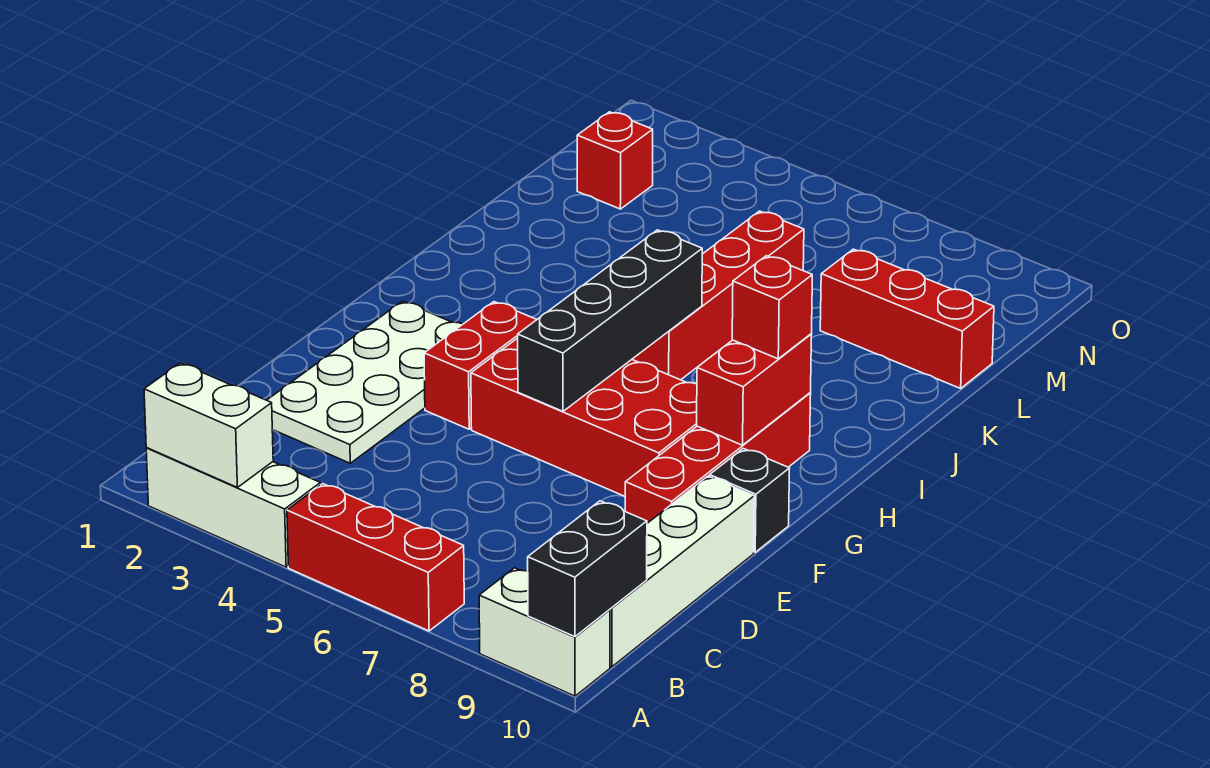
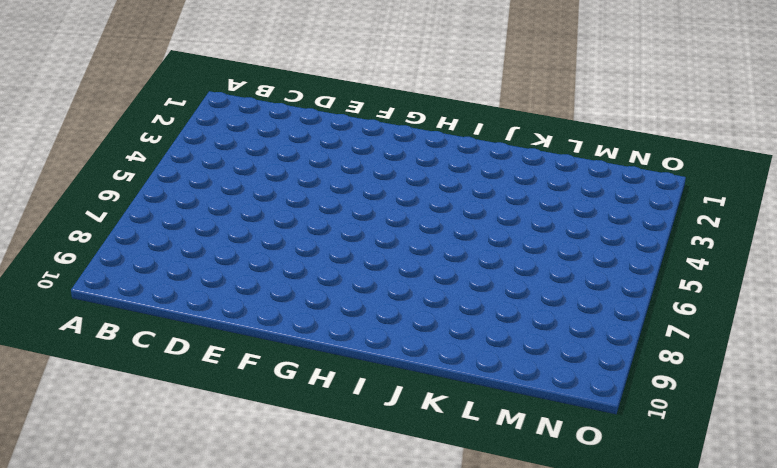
none -> white brick A2:A4 level 1
none -> red brick A5:A7 level 1
none -> white brick A9:A10 level 1

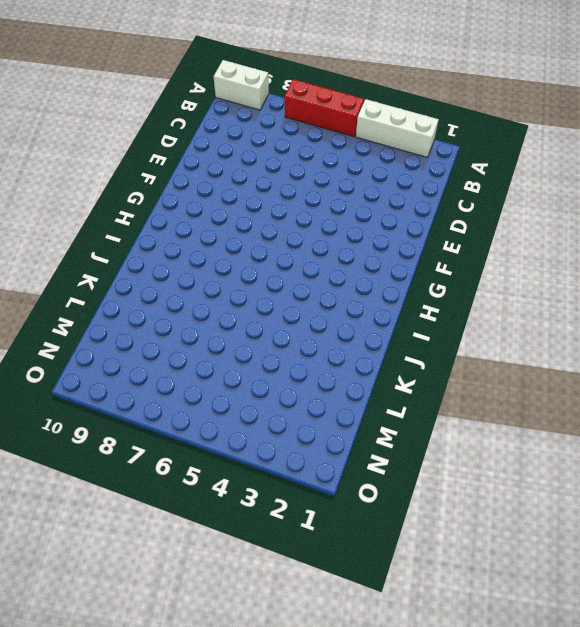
none -> white brick B10:E10 level 1
none -> white plate D2:G3 level 1
none -> red brick E9:H9 level 1

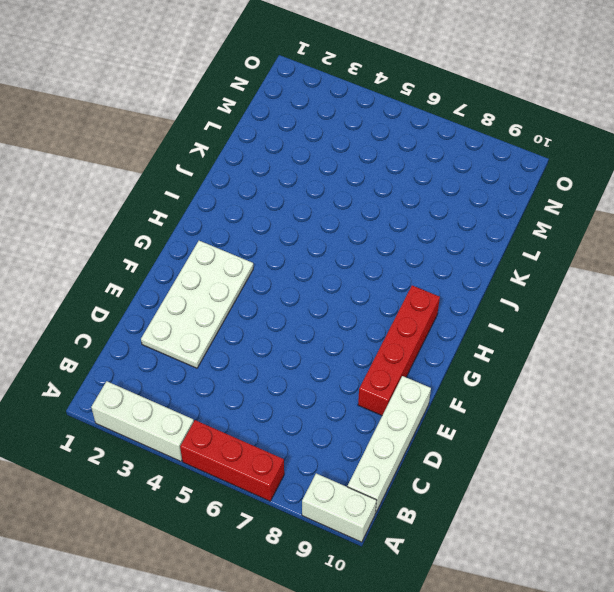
none -> red brick F4:G4 level 1
none -> red brick F5:G8 level 1
none -> black brick F10 level 1

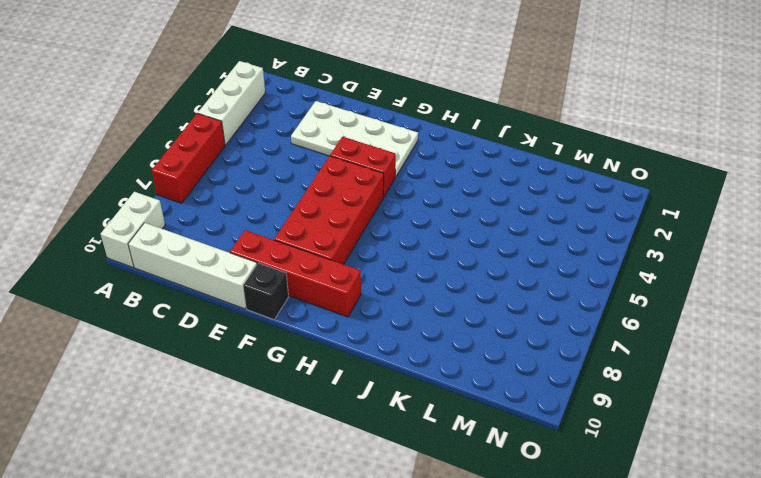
none -> red brick I6:L6 level 1
none -> red brick L8:L10 level 1
none -> red brick M2 level 1

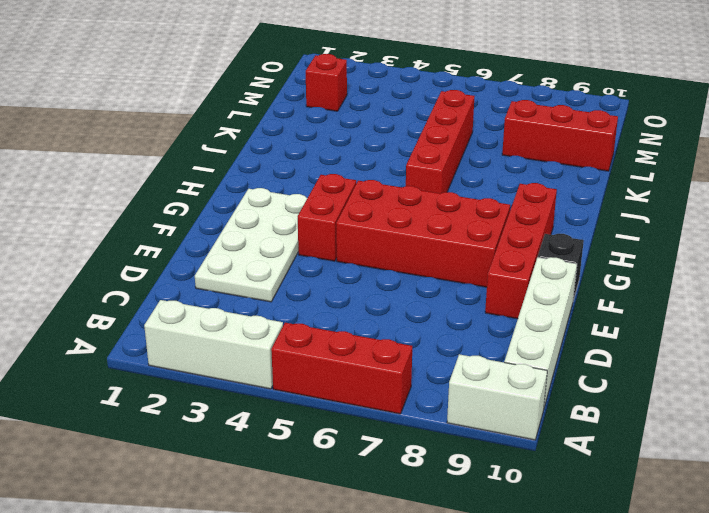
none -> white brick A2:A3 level 2
none -> black brick A10:B10 level 2
none -> black brick F6:I6 level 2

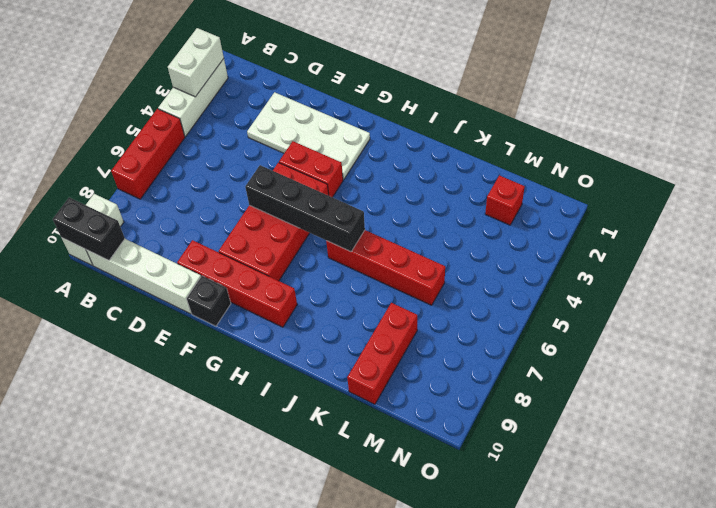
none -> red brick G9:H9 level 2
none -> red brick H9 level 3

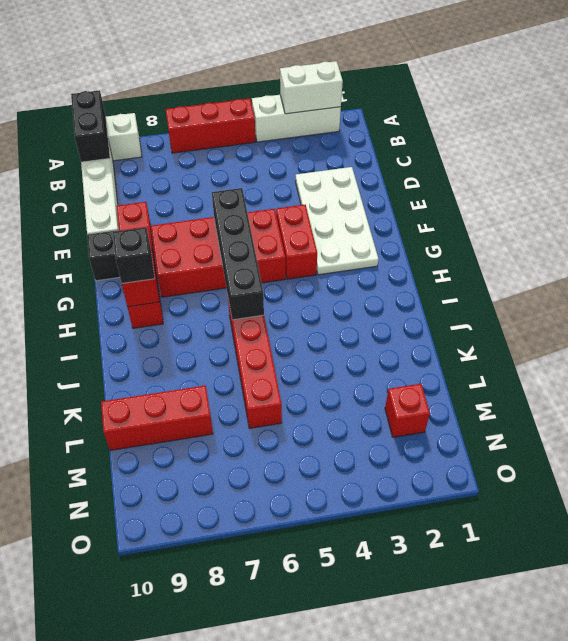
black brick H9 level 3 -> red brick H9 level 3

